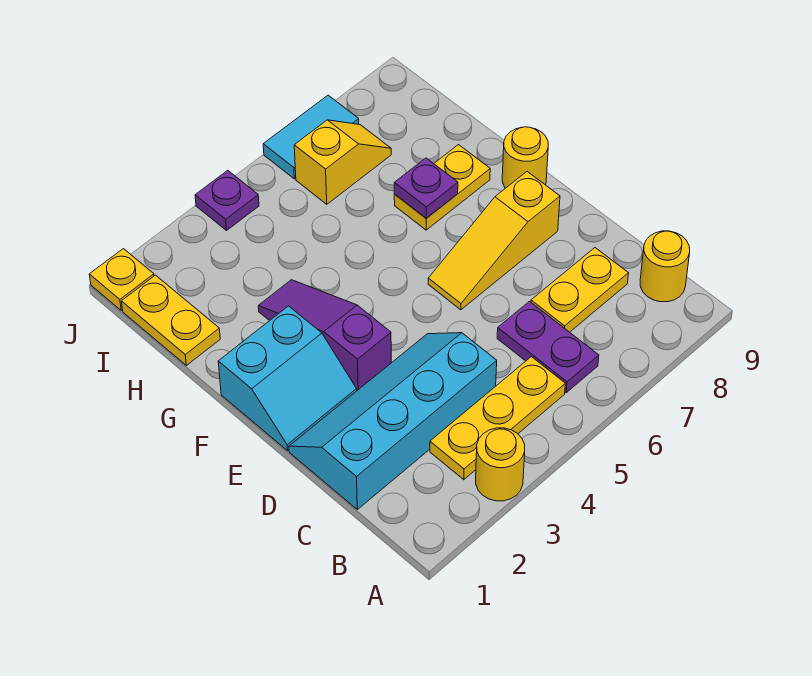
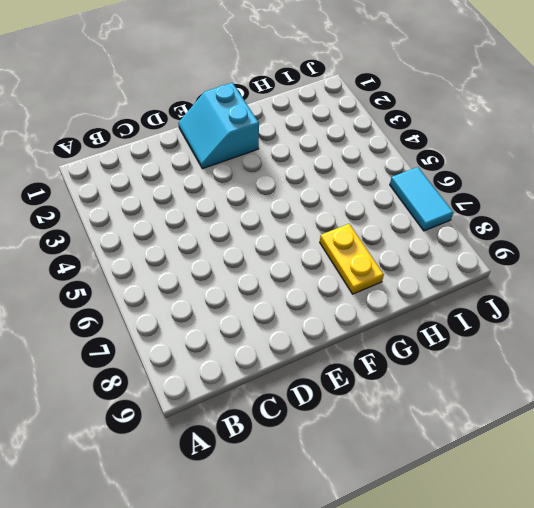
none -> yellow round brick A3 level 1
none -> yellow plate B3:B5 level 1
none -> purple plate B6:C6 level 1

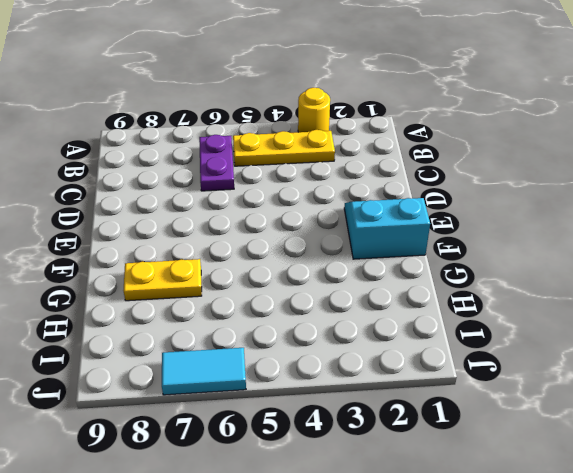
none -> yellow round brick B9 level 1
none -> cyan slope C1:D4 level 1 top C
none -> yellow plate C7:C8 level 1

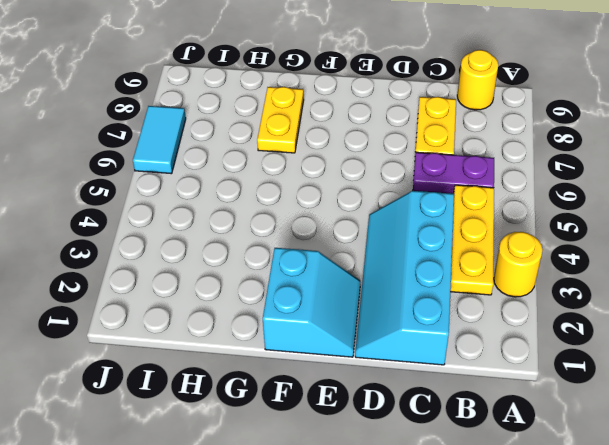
none -> purple slope E3:G3 level 1 top E
none -> yellow slope E6:E8 level 1 top 8
none -> yellow round brick F9 level 1

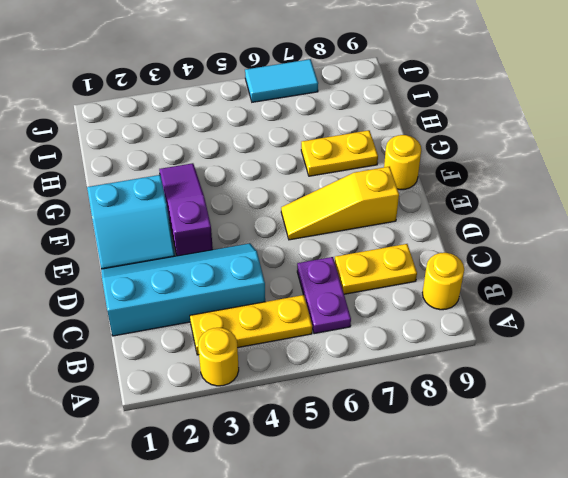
none -> yellow plate H1:I1 level 1
none -> yellow slope I6:I7 level 1 top 6
none -> yellow plate J1 level 1

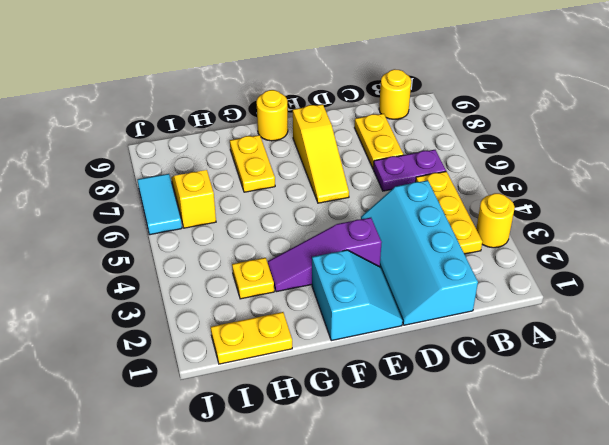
yellow plate H3 level 1 -> yellow plate J1 level 1
none -> purple plate J4 level 1
none -> purple plate G7 level 2

